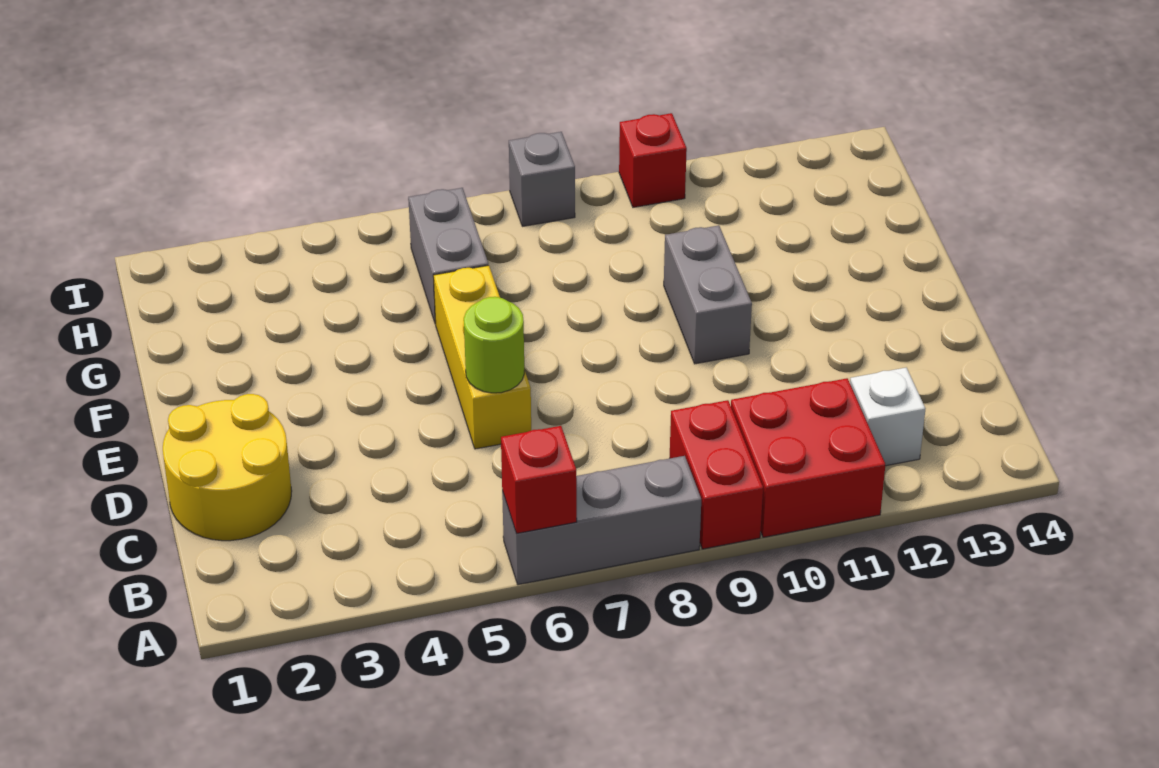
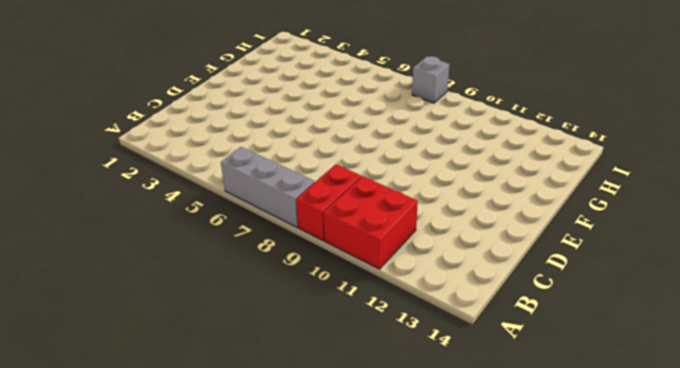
none -> white brick B12 level 1
none -> yellow round brick C1:D2 level 1
none -> yellow brick D6:F6 level 1

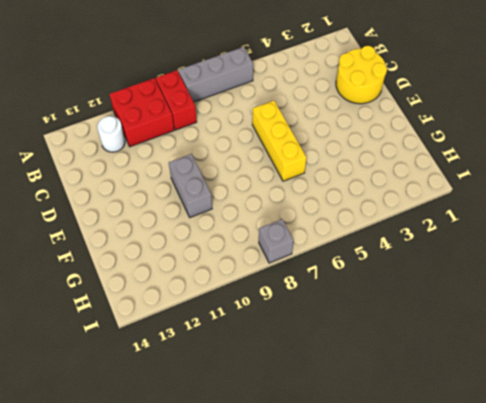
white round brick B12 level 1 -> white brick B12 level 1
none -> grey brick G6:H6 level 1
none -> red brick I10 level 1
none -> red brick A6 level 2

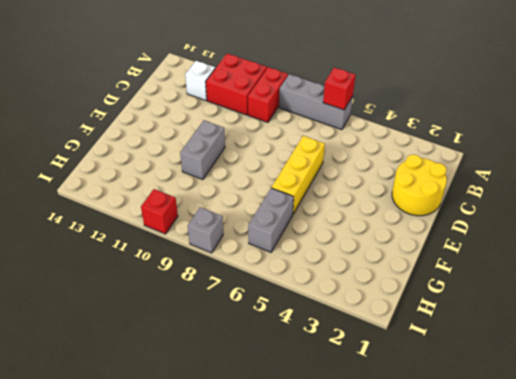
none -> lime round brick D6 level 2

